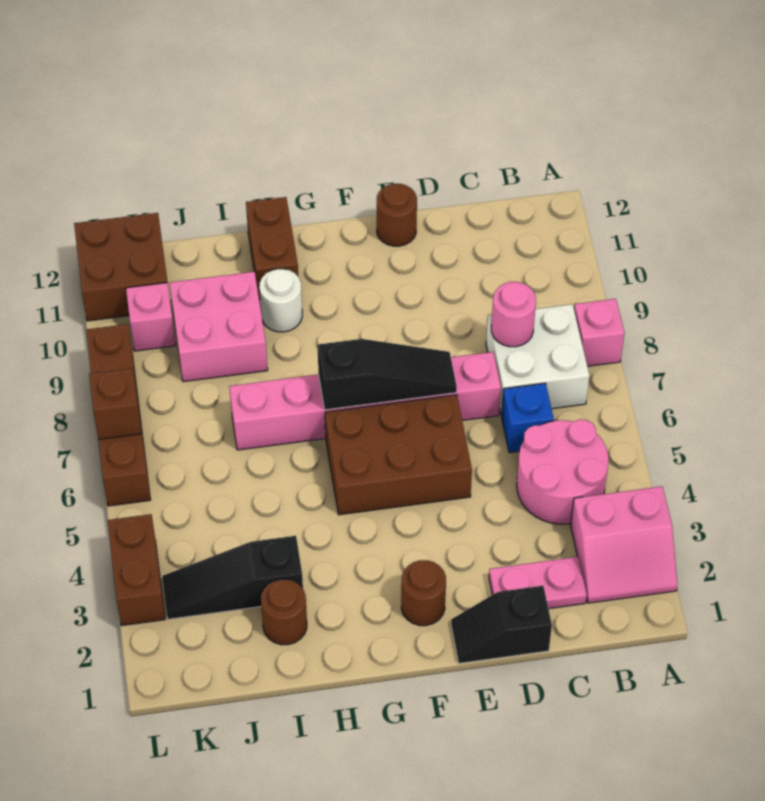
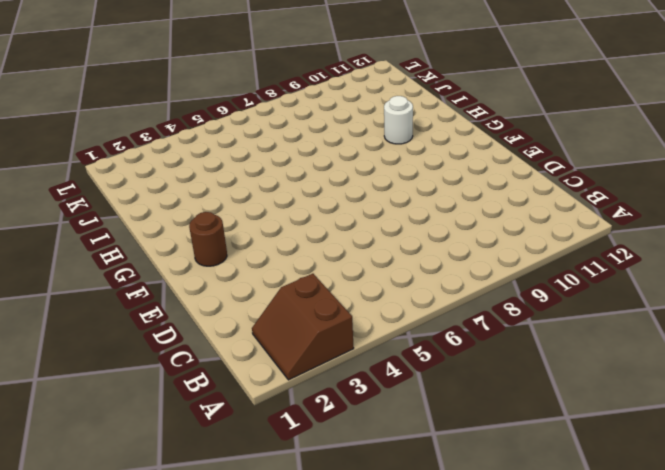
brown slope A2:B3 level 1 top 3 -> pink slope A2:B3 level 1 top 3
none -> pink brick A8 level 1
none -> pink round brick B4:C5 level 1
none -> white brick B7:C8 level 1

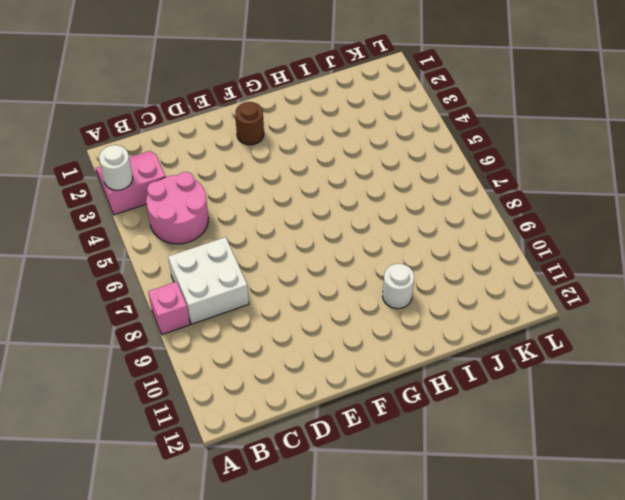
white round brick A3 level 2 -> none
none -> pink plate C2:D2 level 1
none -> blue brick C6 level 1
none -> black slope D1:E1 level 1 top D

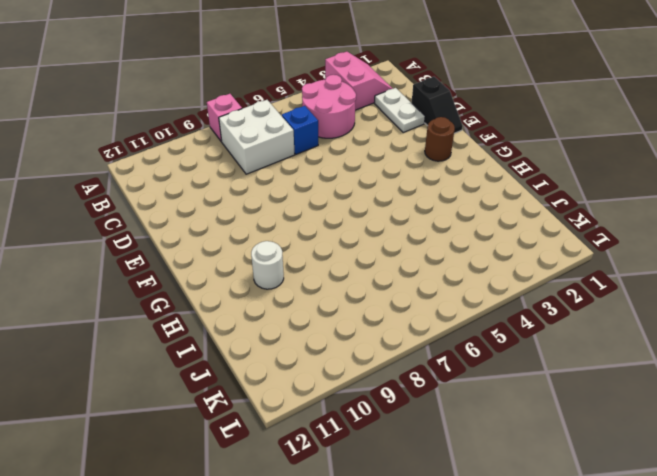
white plate C2:D2 level 1 -> pink plate C2:D2 level 1
none -> pink brick D7:I7 level 1
none -> brown brick E5:G6 level 1
none -> brown round brick E12 level 1

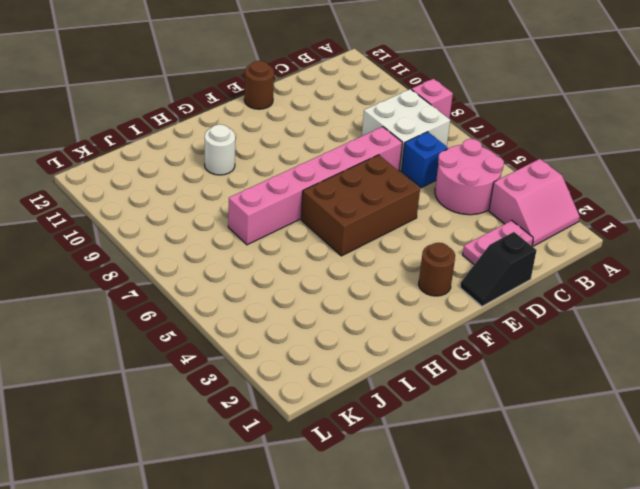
none -> brown brick H11:H12 level 1
none -> brown round brick I2 level 1
none -> black slope I3:K3 level 1 top I

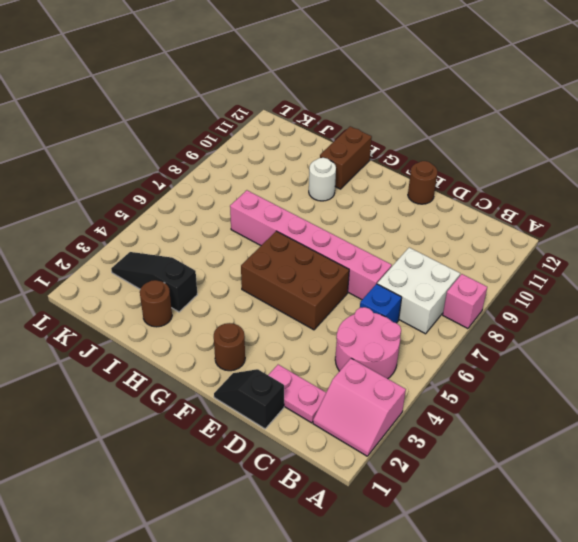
none -> pink brick I9:J10 level 1
none -> pink brick K10 level 1
none -> brown brick K11:L12 level 1

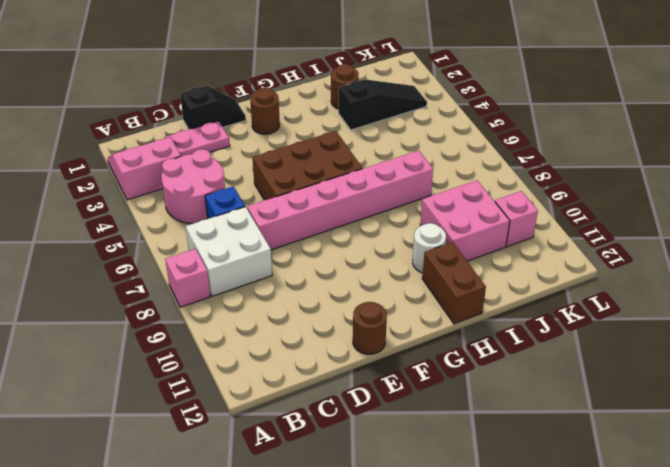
none -> brown brick K11:L12 level 1
none -> brown brick L3:L4 level 1
none -> brown brick L6:L9 level 1

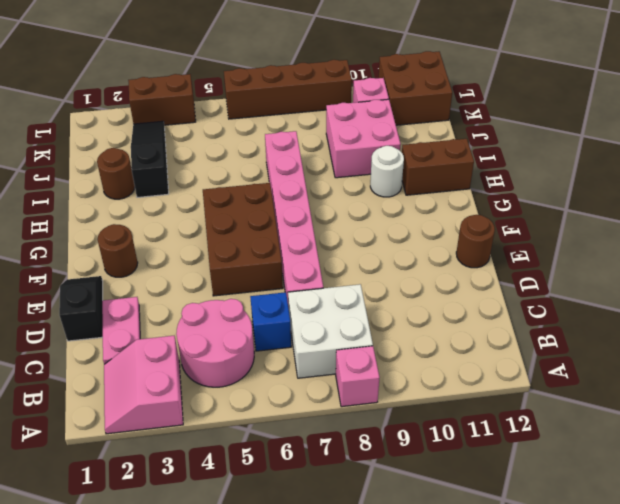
none -> pink round brick C8 level 2
none -> black slope E7:G7 level 2 top G
none -> brown brick L7 level 2

